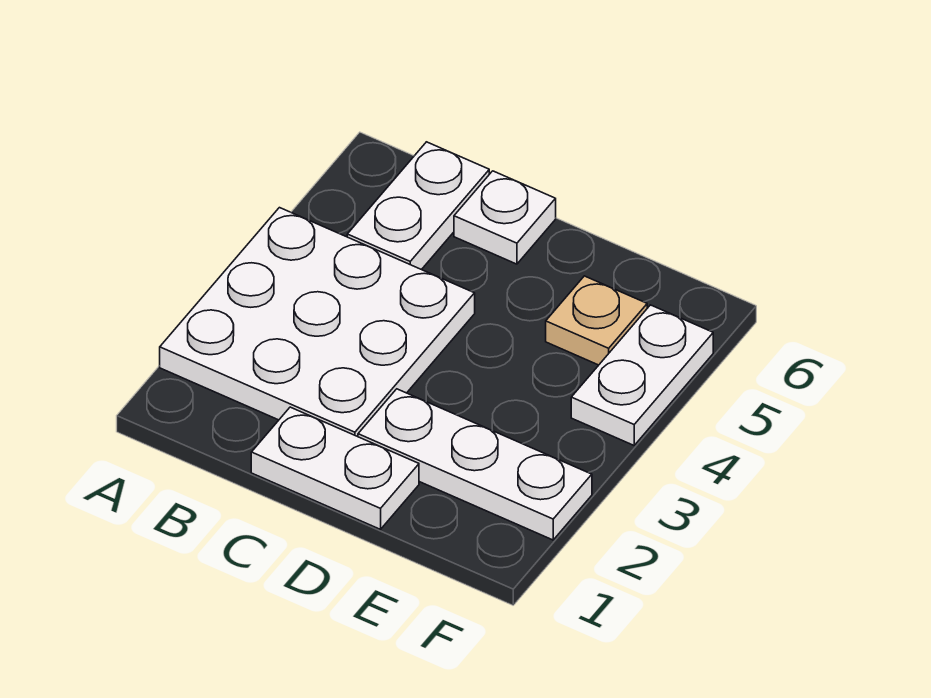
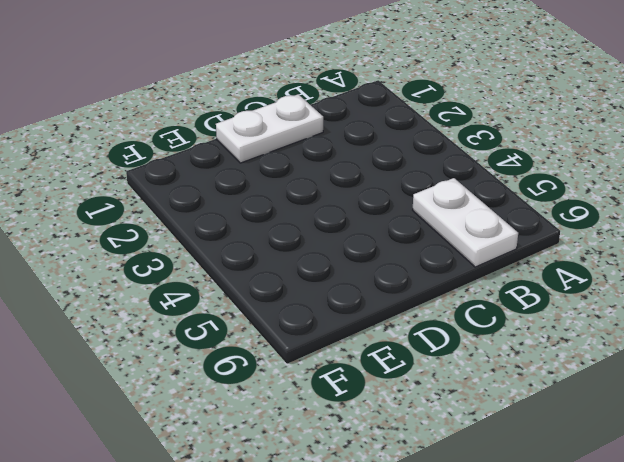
none -> white plate A2:C4 level 1
none -> white plate C6 level 1

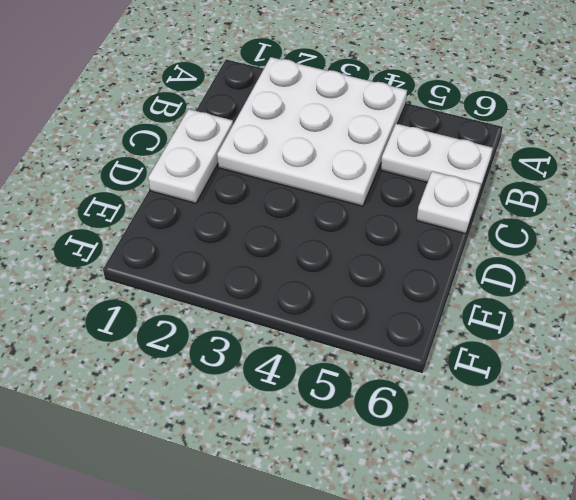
none -> white plate D2:F2 level 1
none -> tan plate E5 level 1

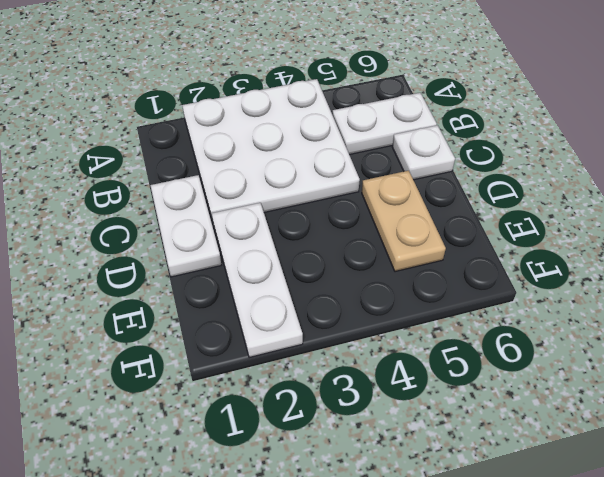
tan plate D5:E5 level 1 -> tan plate E5 level 1
none -> white plate F4:F5 level 1

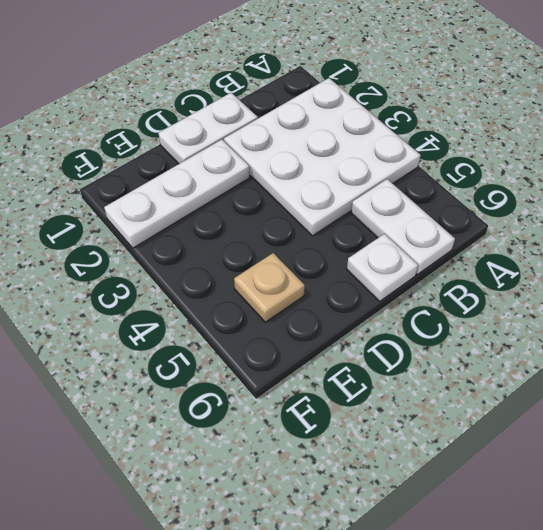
none -> white plate F4:F5 level 1

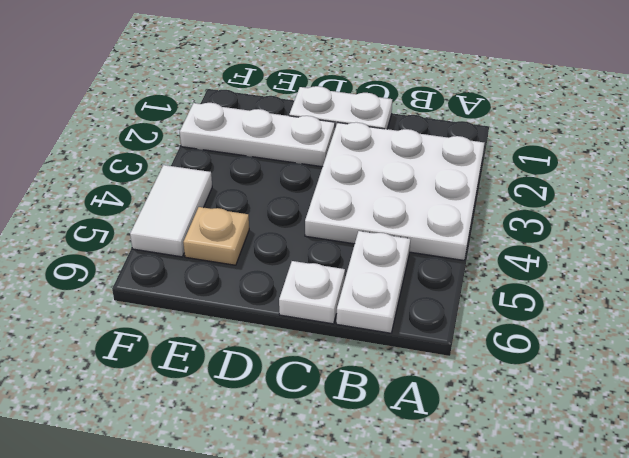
white tile F4:F5 level 1 -> white plate F4:F5 level 1

